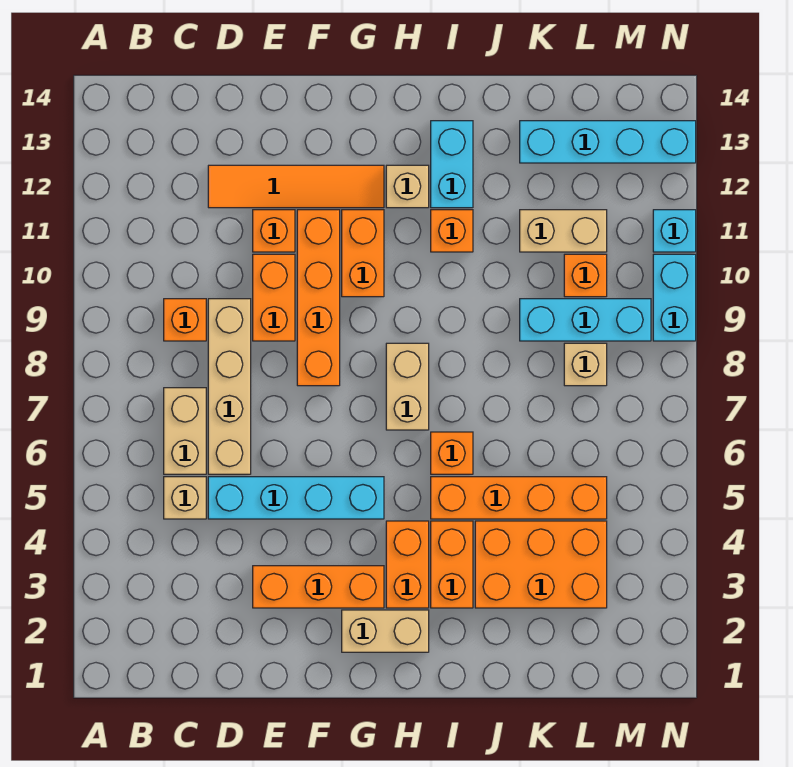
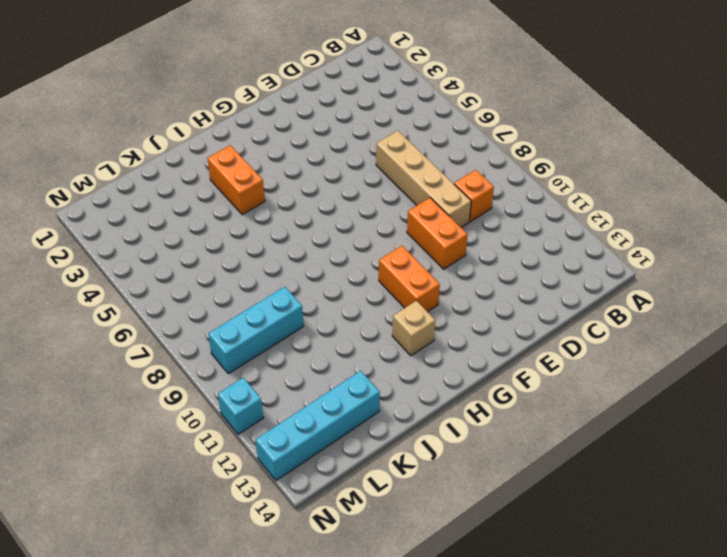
none -> tan brick C5 level 1
none -> tan brick C6:C7 level 1
none -> cyan brick D5:G5 level 1

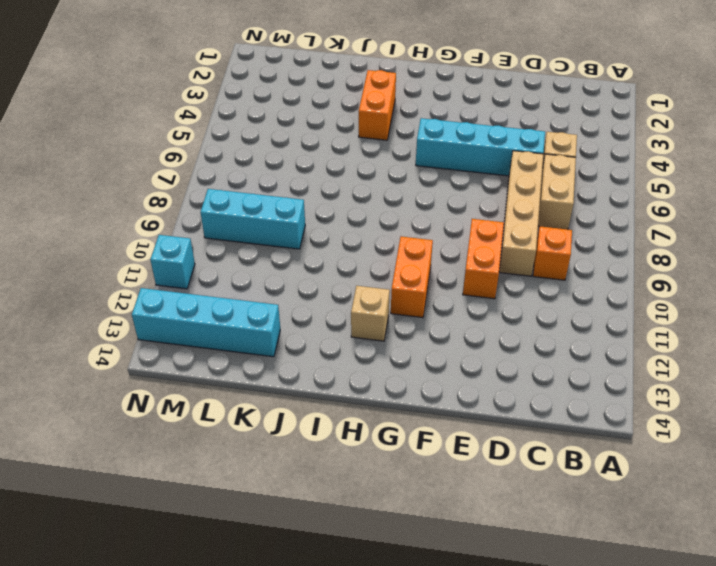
none -> orange tile D12:G12 level 1
none -> orange brick E3:G3 level 1
none -> orange brick E11 level 1

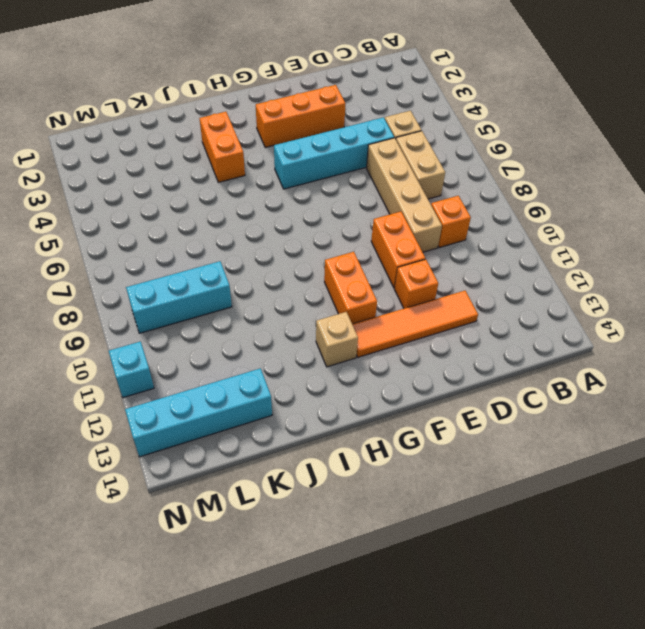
none -> orange brick F8:F11 level 1
none -> tan brick G2:H2 level 1
none -> orange brick H3:H4 level 1

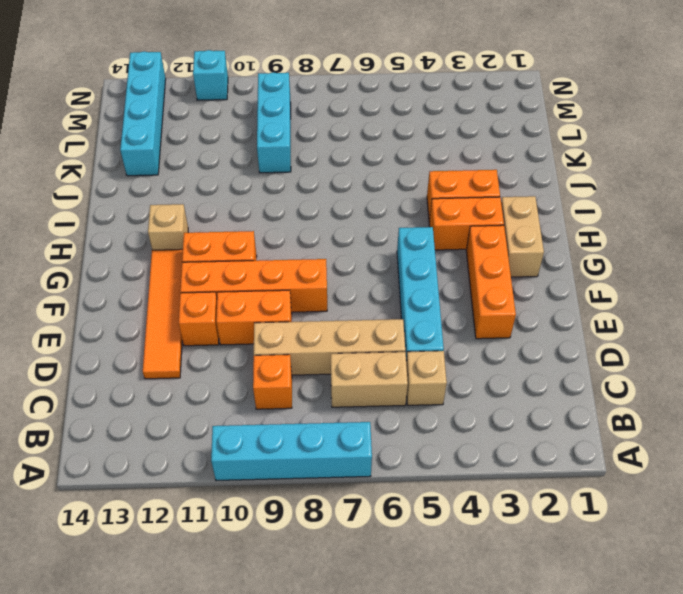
cyan brick A7:A10 level 1 -> none
none -> tan brick H7:H8 level 1
none -> orange brick I5:L5 level 1
none -> orange brick I6 level 1

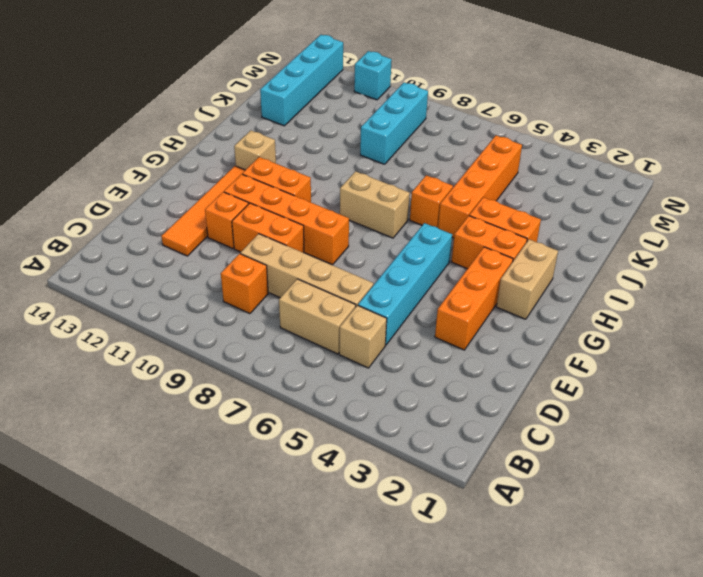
none -> orange brick I11 level 1
none -> cyan brick I12:I13 level 1
none -> orange brick J3:L4 level 1

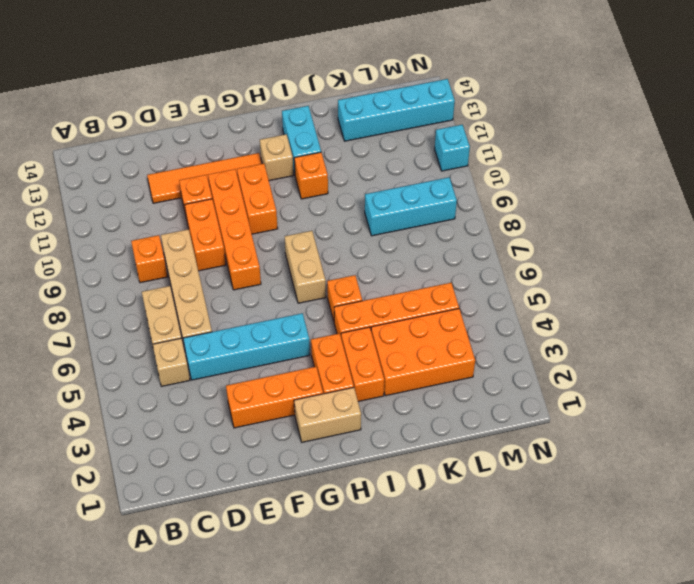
none -> tan brick K11:L11 level 1
none -> tan brick L8 level 1
none -> orange brick L10 level 1

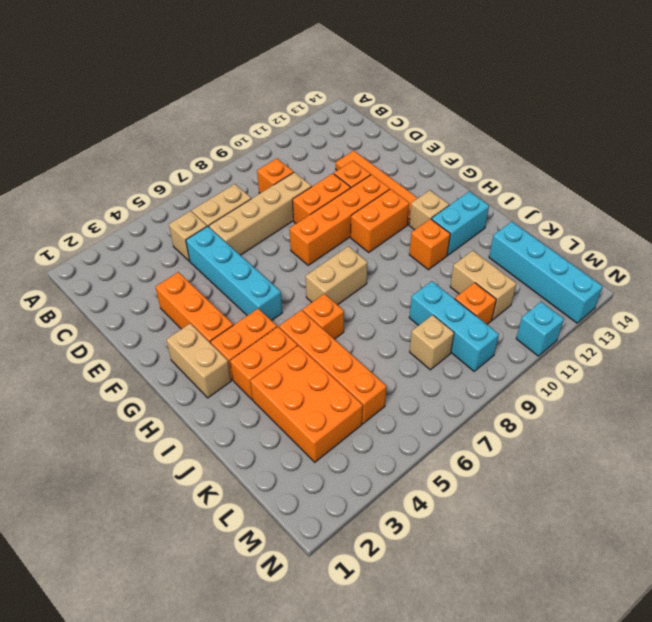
none -> cyan brick N9:N10 level 1

